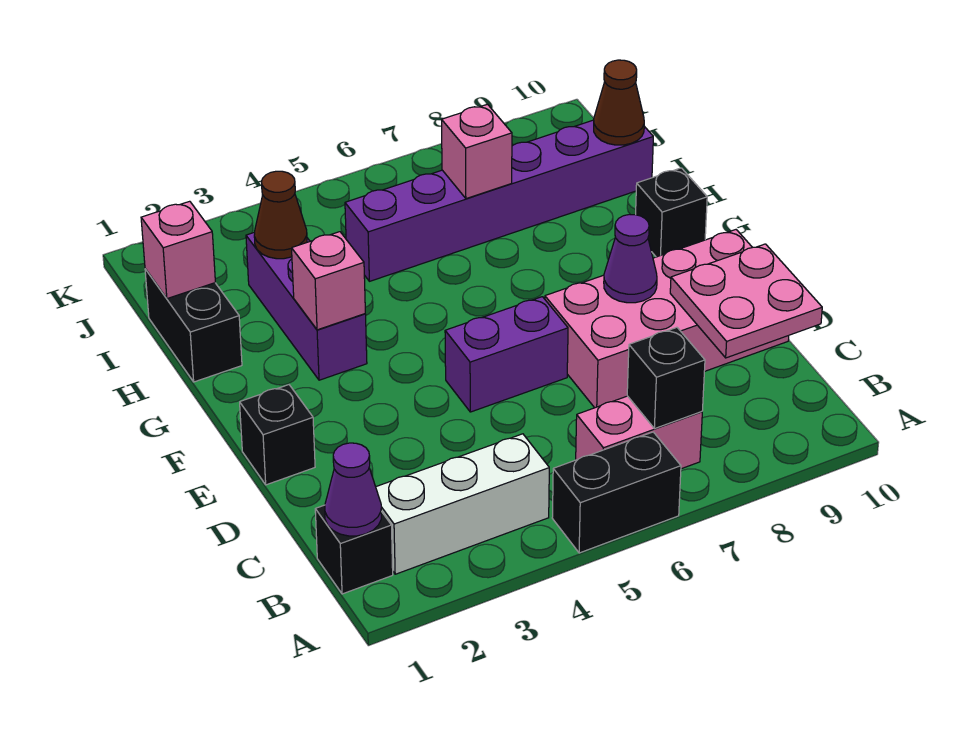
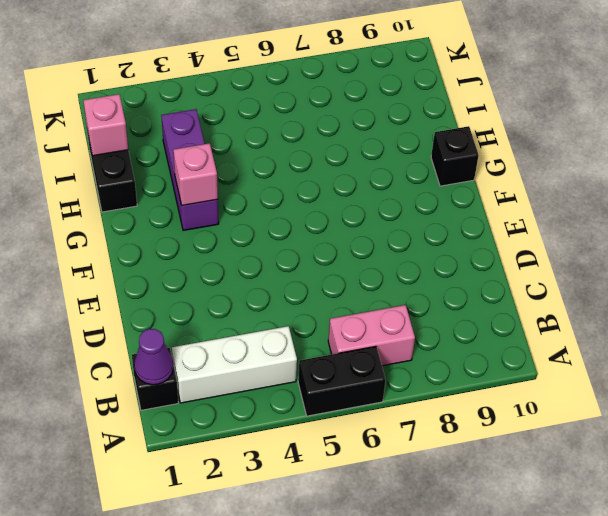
none -> pink brick D7:E10 level 1
none -> black brick E1 level 1
none -> purple brick E5:E6 level 1

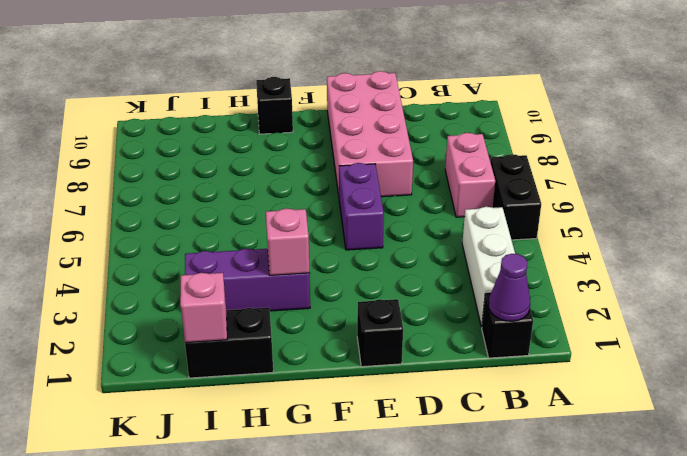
none -> purple brick I5:I10 level 1
none -> black brick B7 level 2
none -> pink plate C9:D10 level 2

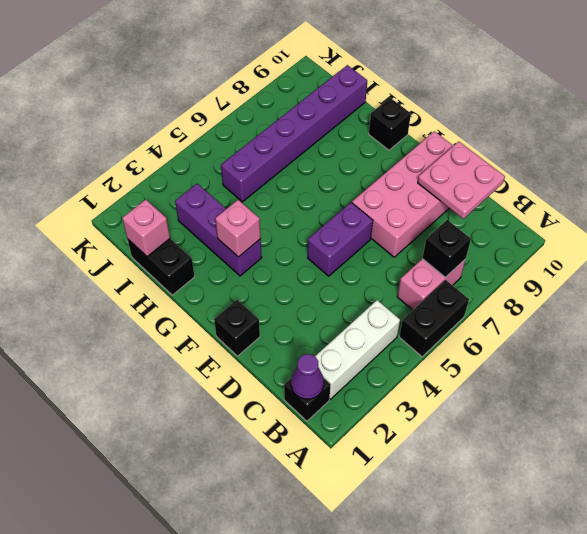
none -> purple cone E8 level 2
none -> brown cone I3 level 2
none -> pink brick I7 level 2

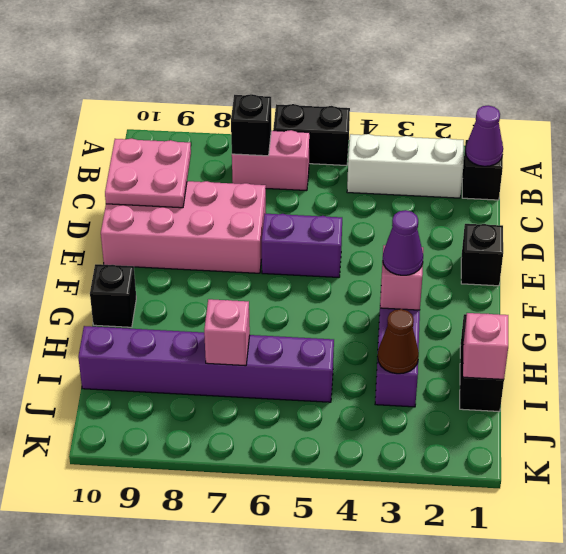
purple cone G3 level 3 -> purple cone E8 level 2
none -> brown cone I10 level 2

